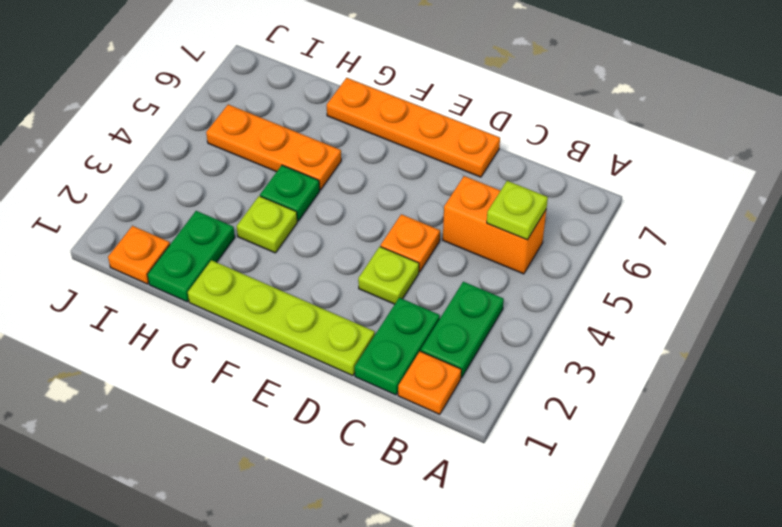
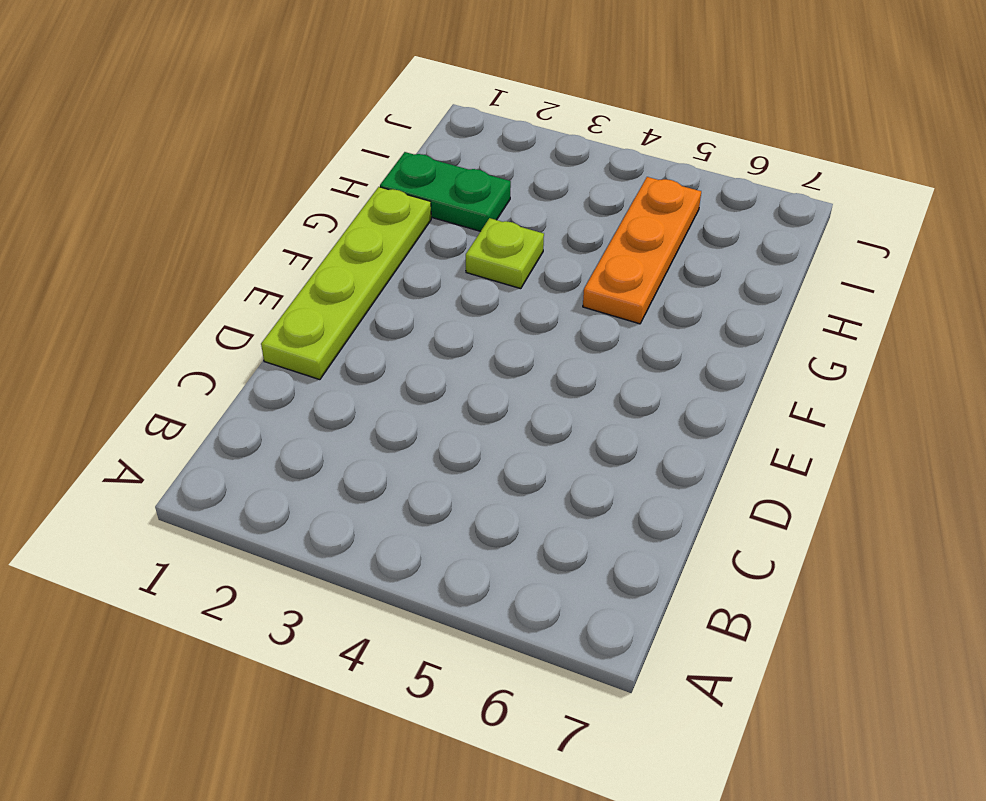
none -> orange plate B1 level 1
none -> green plate B2:B3 level 1
none -> orange brick B5:C5 level 1

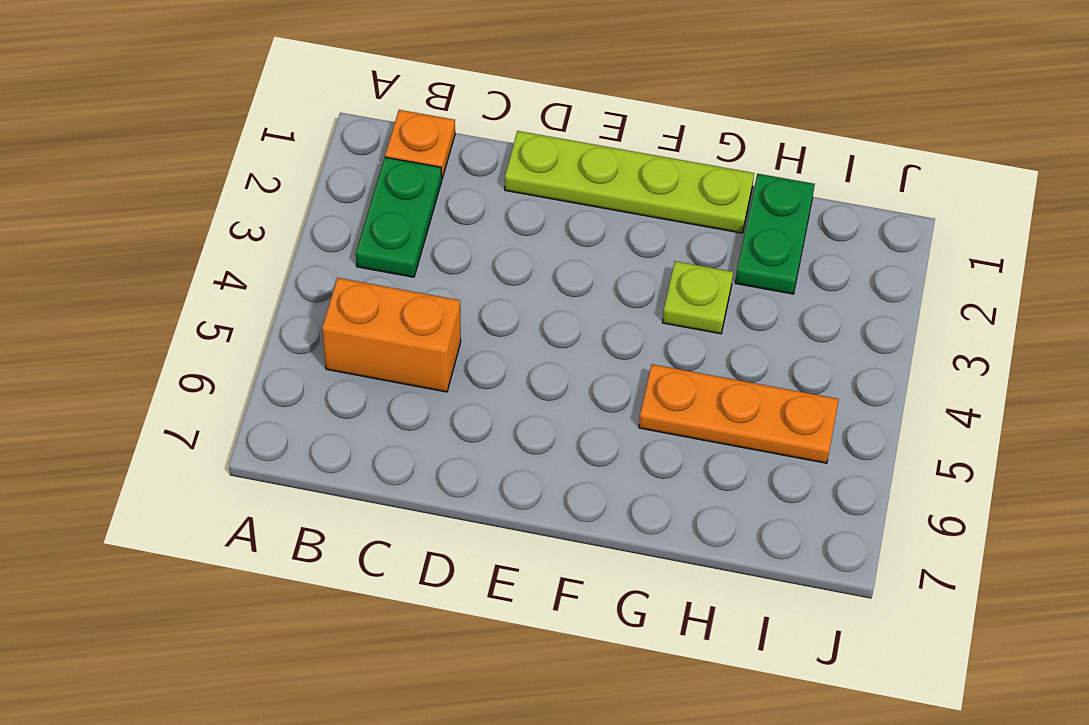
none -> green plate C1:C2 level 1
none -> lime plate D3 level 1
none -> orange plate D4 level 1

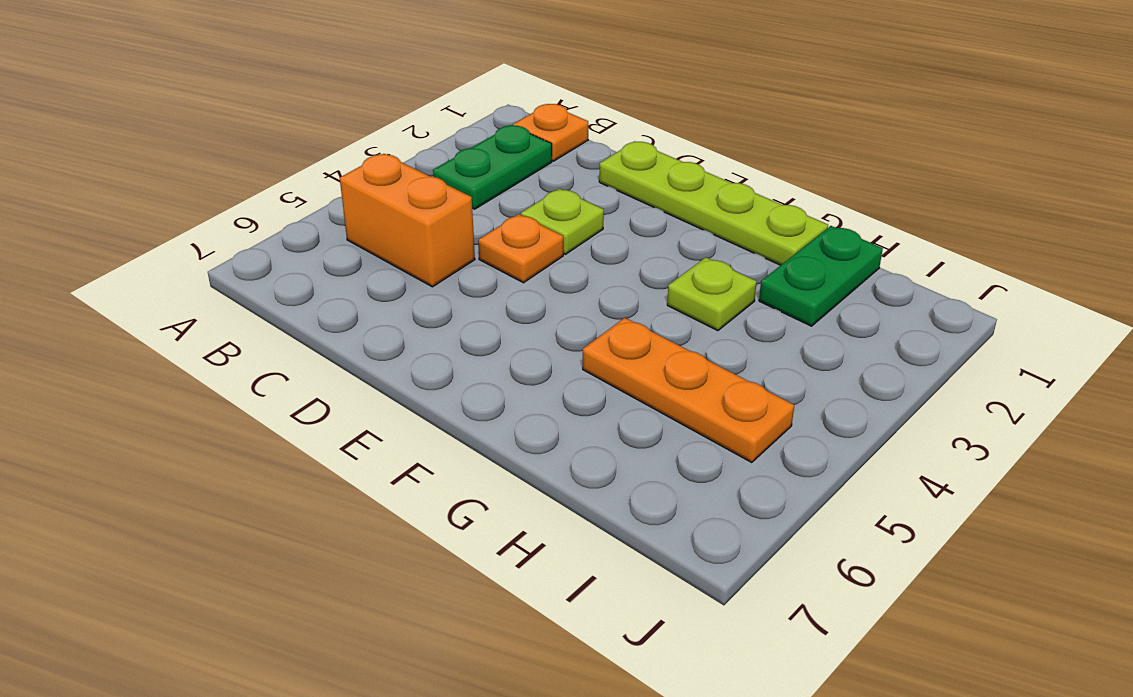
none -> green plate C1:C2 level 1
none -> orange plate D7:G7 level 1
none -> green plate G4 level 1

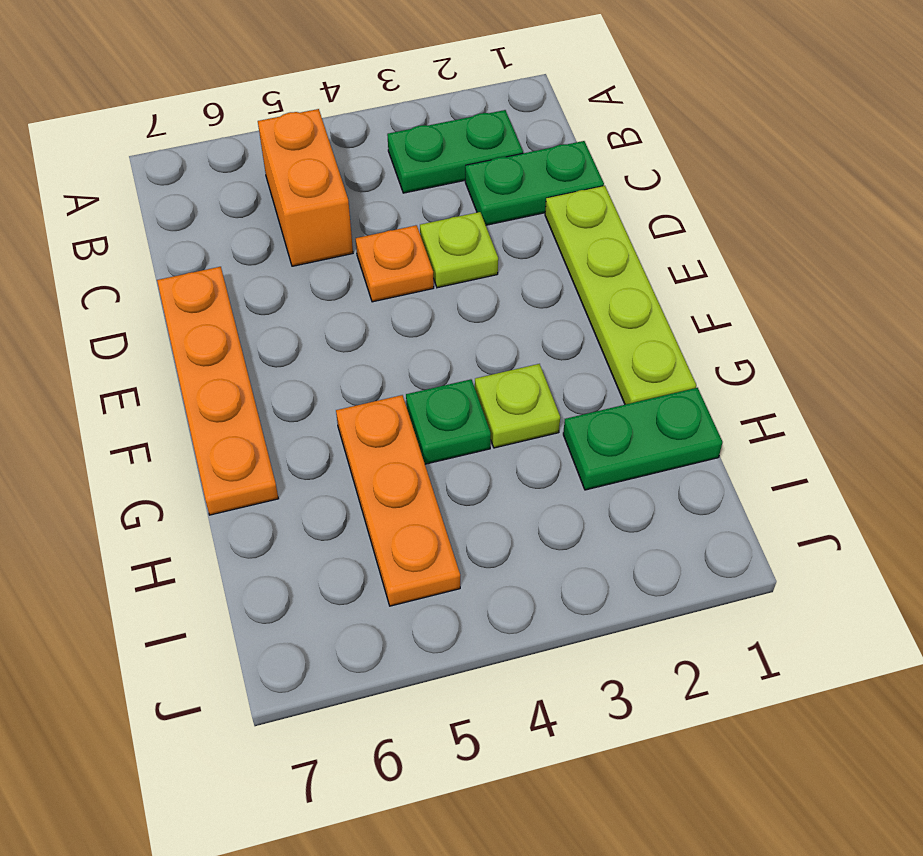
none -> orange plate B1 level 1
none -> orange plate I1 level 1
none -> lime plate B5 level 2

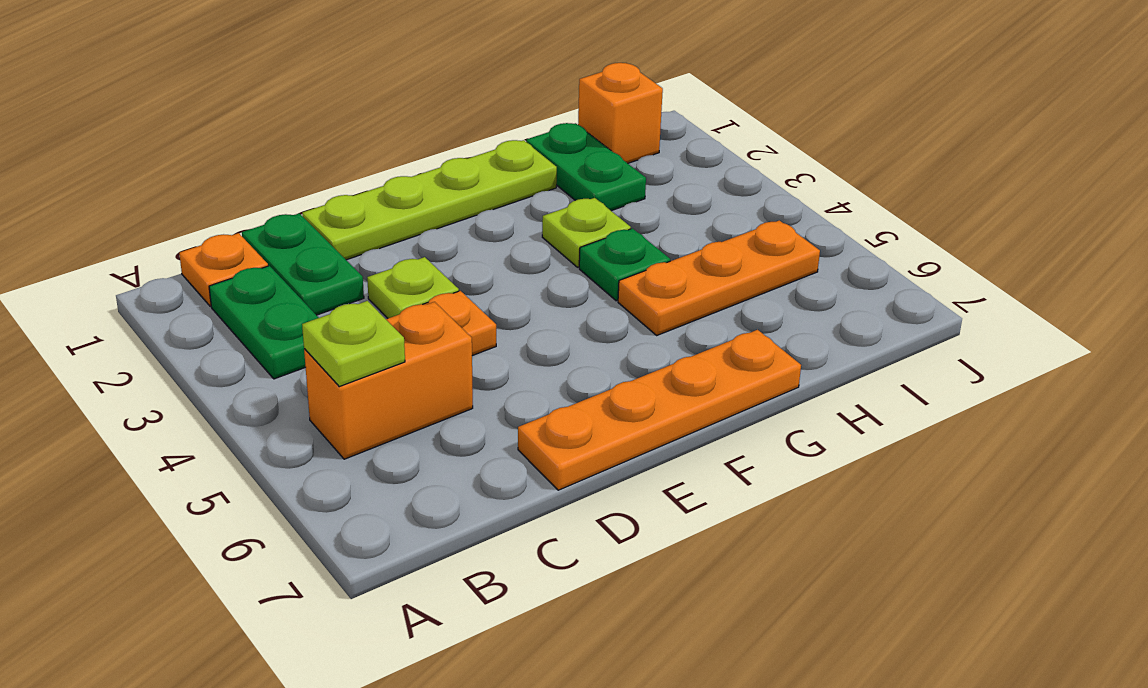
orange brick I1 level 1 -> orange plate I1 level 1

